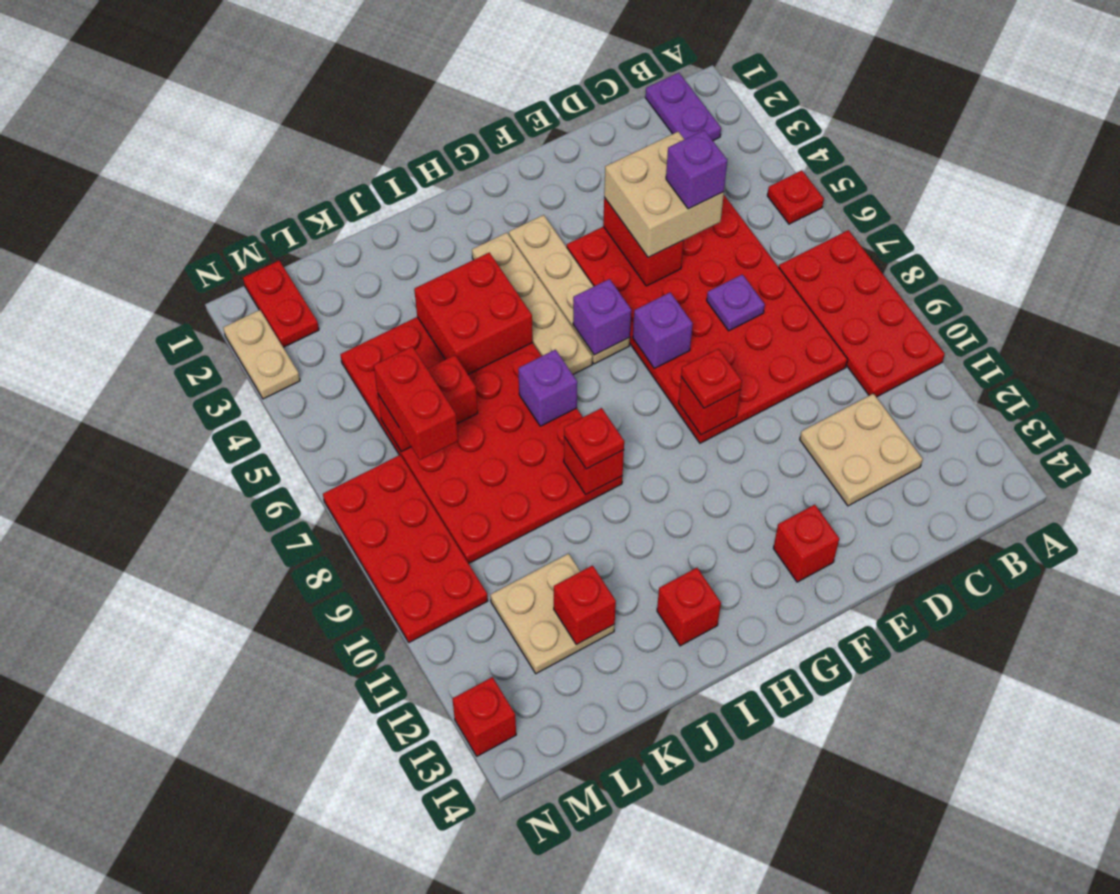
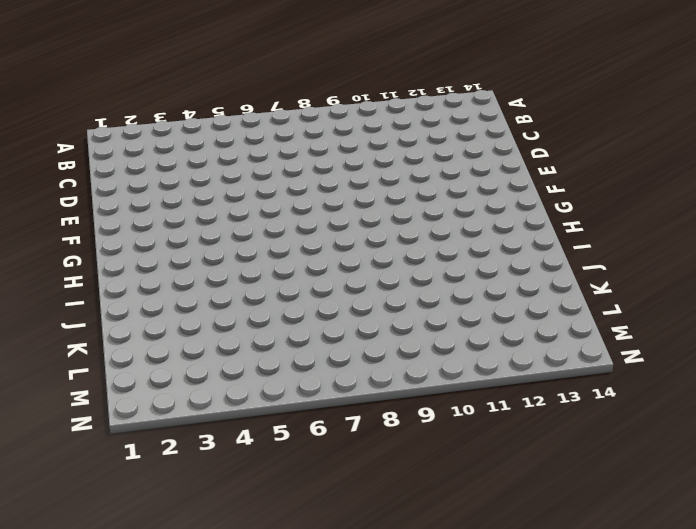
none -> red plate A5 level 1
none -> red plate A7:B10 level 1
none -> purple plate B1:B2 level 1
none -> red plate C4:F9 level 1

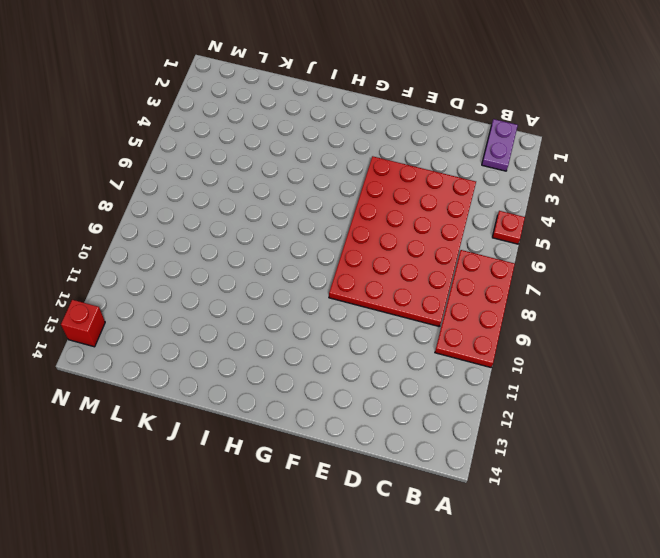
none -> tan plate C11:D12 level 1
none -> red brick F13 level 1
none -> tan plate G3:G6 level 1
none -> tan plate H3:H6 level 1

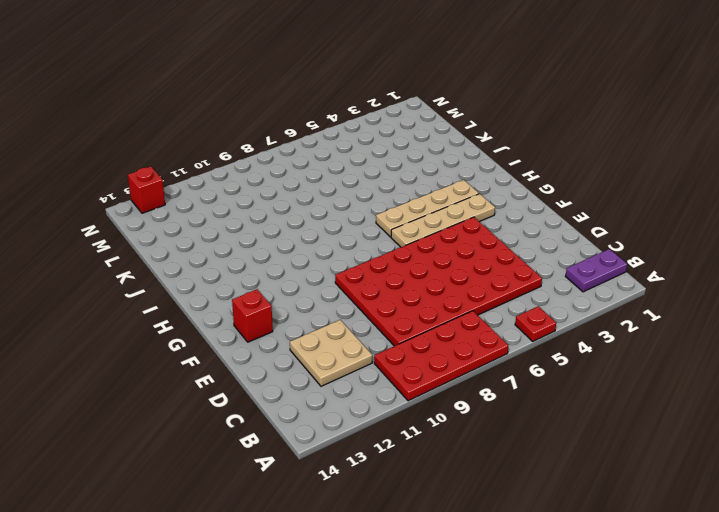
none -> red plate I4:L9 level 1
none -> red brick I13 level 1
none -> tan plate K11:L12 level 1
none -> red plate M1:M2 level 1

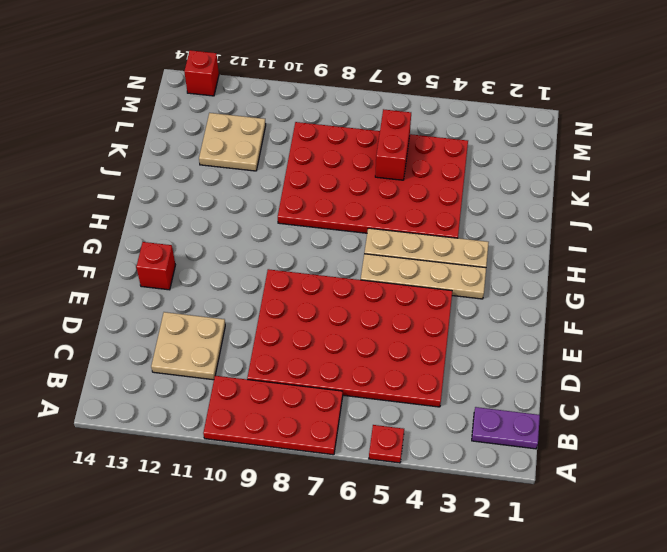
none -> red brick I13 level 1
none -> red plate M1:M2 level 1
none -> red plate M7:N10 level 1
none -> tan plate N2:N3 level 1

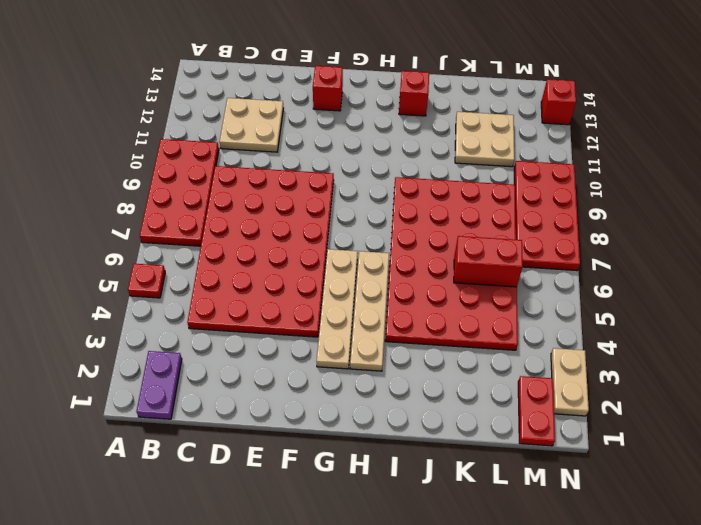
none -> purple plate D7 level 2
none -> red brick E4:E5 level 2
none -> purple brick F7 level 2
none -> red brick F9 level 2

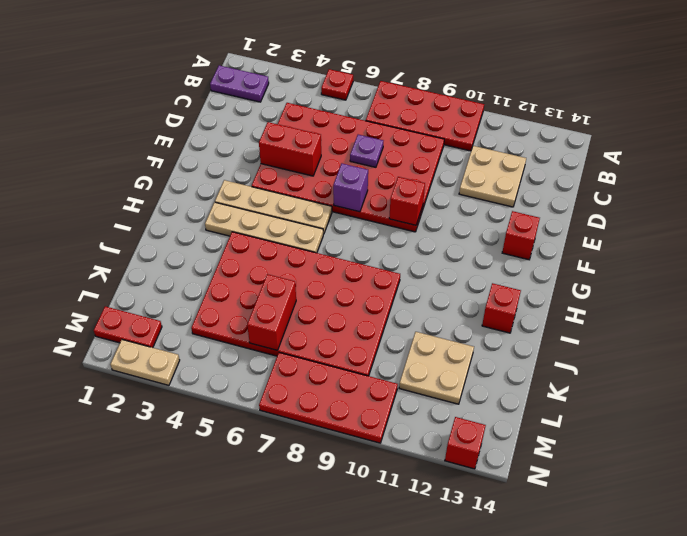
none -> purple brick G6 level 2
none -> red brick I4:J5 level 2
none -> purple brick I7 level 2
none -> red brick I9 level 2

